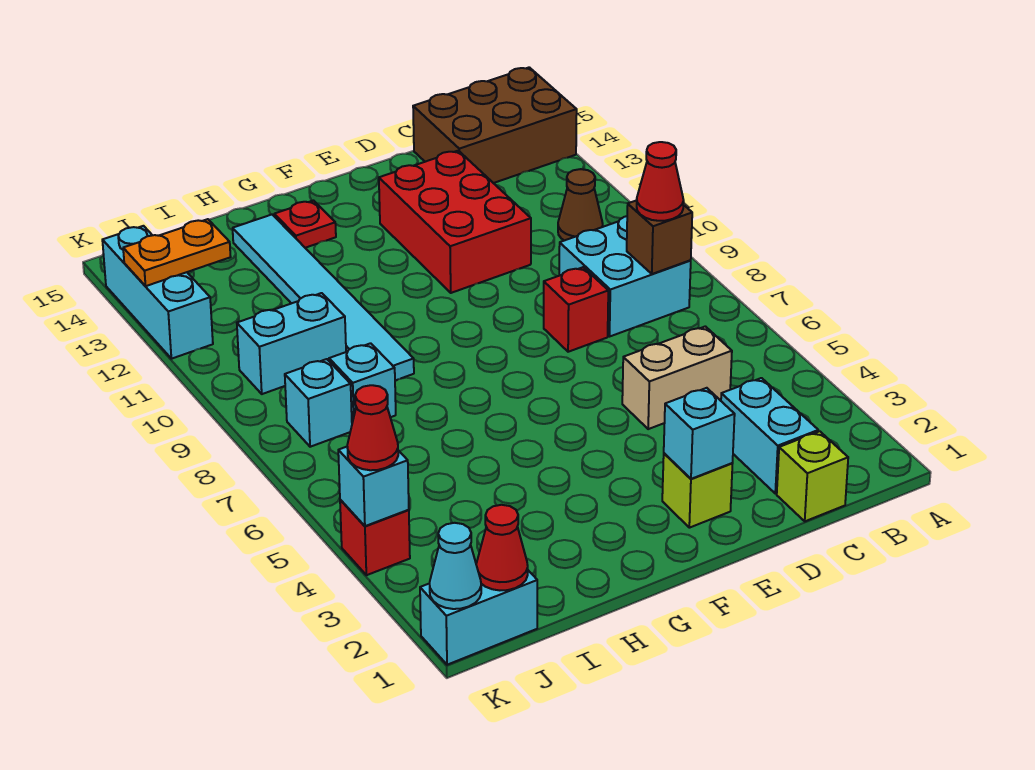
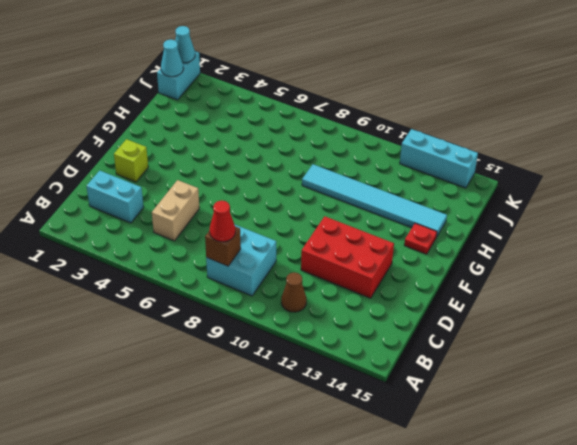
cyan cone J1 level 2 -> red cone J1 level 2
none -> brown brick A14:C15 level 1
none -> lime brick C1 level 1
none -> red brick D8 level 1

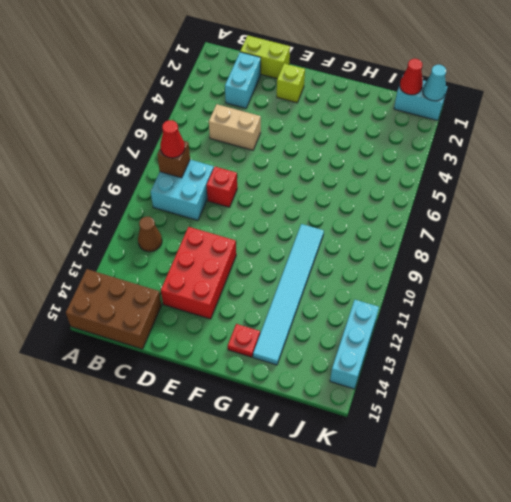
lime brick C1:D1 level 1 -> lime brick C1 level 1
none -> cyan brick I8 level 1
none -> cyan brick I10:J10 level 1
none -> cyan brick J8 level 1

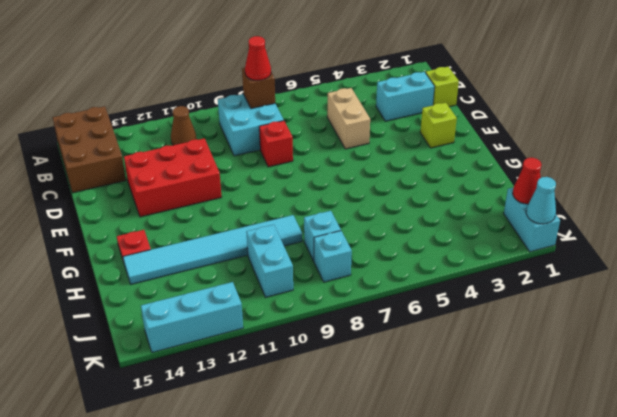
none -> red brick K4 level 1
none -> cyan brick E2 level 2
none -> orange plate J13:K13 level 2

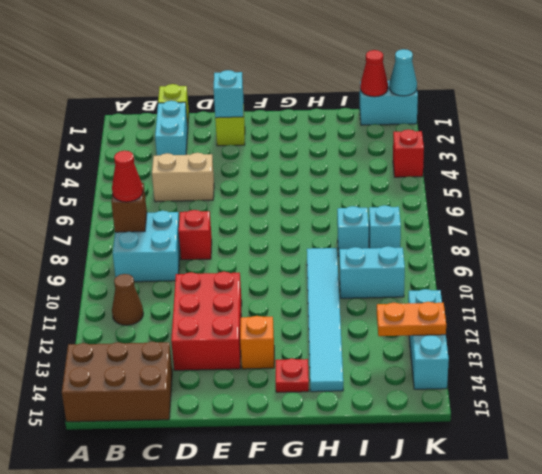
orange brick F13 level 1 -> none
none -> cyan brick K4 level 2
none -> red cone K4 level 3

